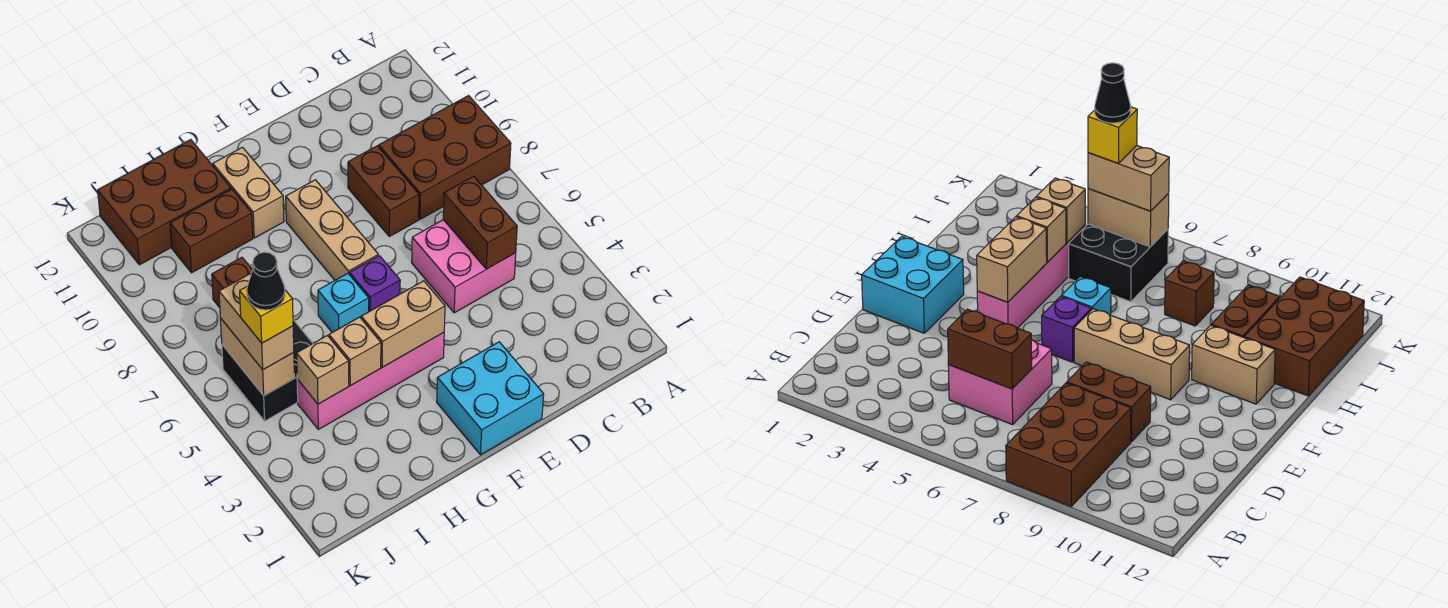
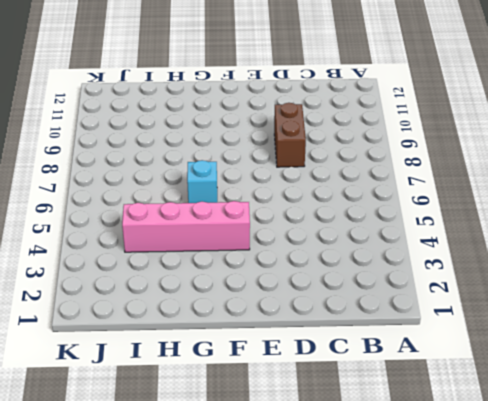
none -> brown brick A8:C9 level 1
none -> pink brick C5:D6 level 1
none -> cyan brick E1:F2 level 1

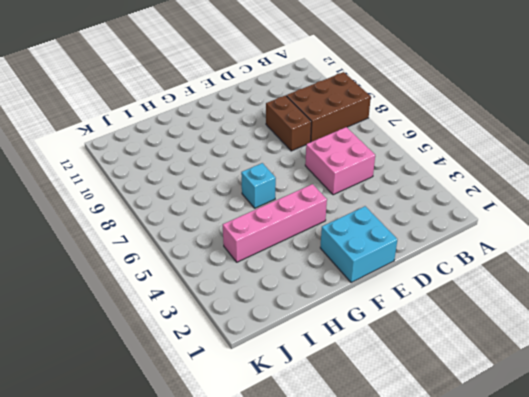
none -> purple brick F6 level 1
none -> tan brick F7:F9 level 1
none -> tan brick G10:G11 level 1

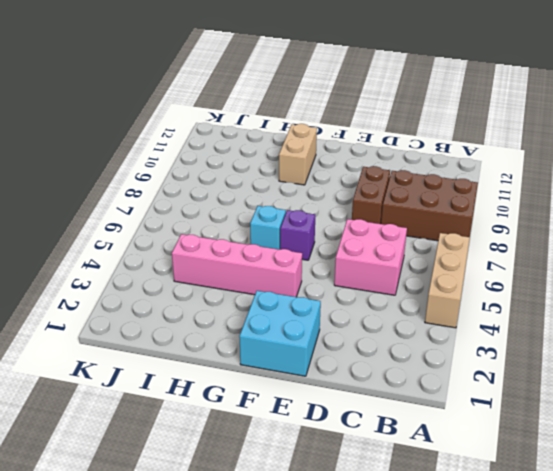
tan brick A4:A6 level 1 -> tan brick F7:F9 level 1
none -> brown brick H10:I10 level 1
none -> brown brick H11:J12 level 1
none -> black brick I5:J6 level 1

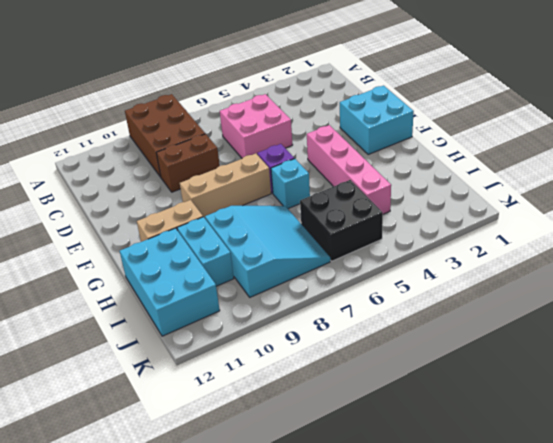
cyan slope H7:J9 level 1 top 9 -> brown brick I8 level 1
cyan brick H10:I10 level 1 -> brown brick H10:I10 level 1
cyan brick H11:J12 level 1 -> brown brick H11:J12 level 1
none -> brown brick C5:C6 level 2
none -> tan brick F4:G4 level 2
none -> tan brick H4 level 2

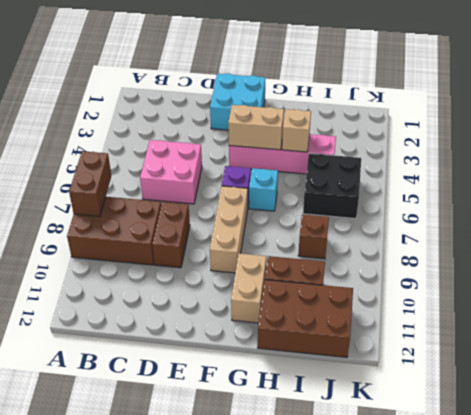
brown brick A7:A8 level 2 -> brown brick C5:C6 level 2
none -> tan brick I4 level 2
none -> tan brick J5:J6 level 2
none -> tan brick J5:J6 level 3

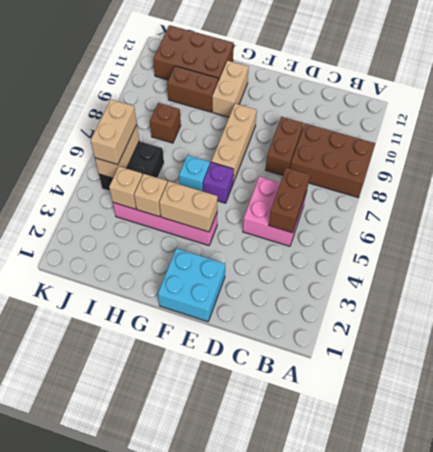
none -> yellow brick J5 level 4
none -> black cone J5 level 5

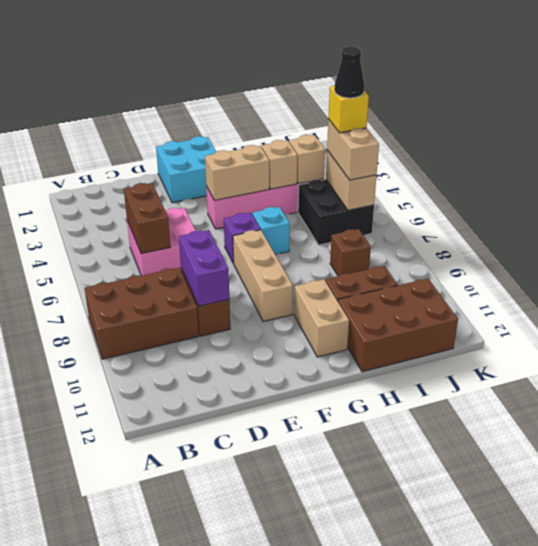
purple brick D8:D9 level 2 -> none

